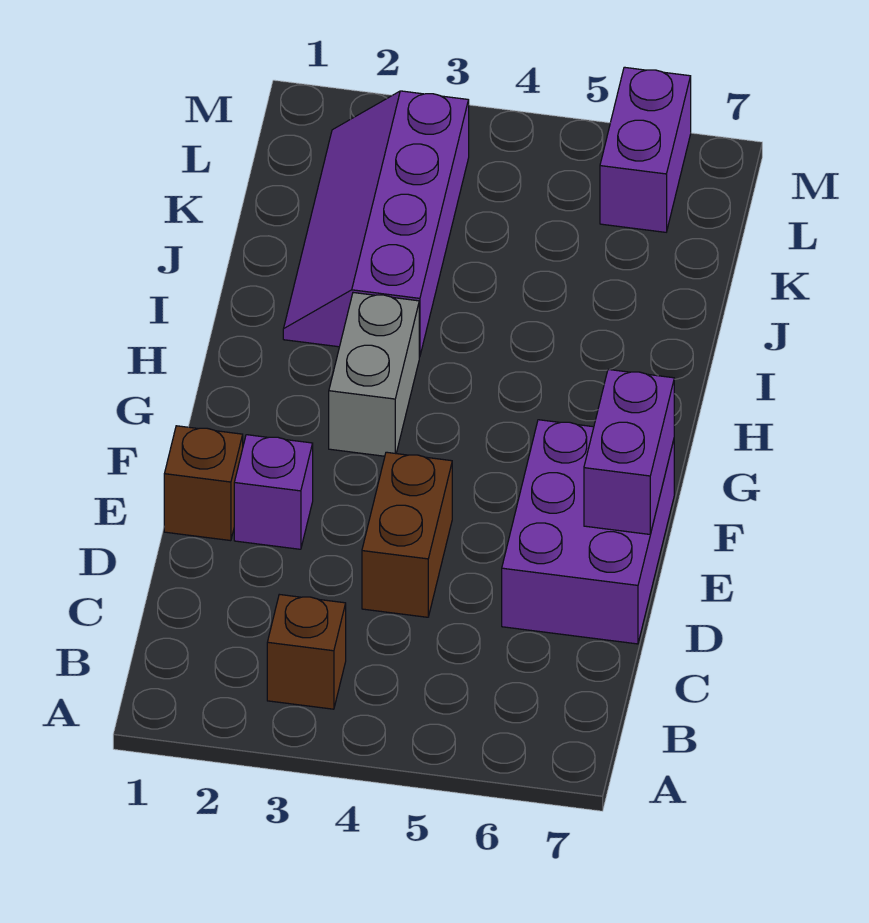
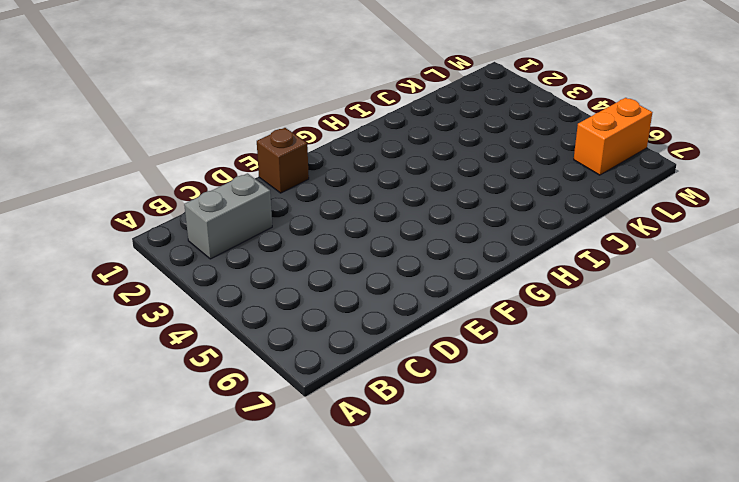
grey brick B2:C2 level 1 -> grey brick G3:H3 level 1
orange brick L6:M6 level 1 -> purple brick L6:M6 level 1
none -> brown brick B3 level 1
none -> brown brick D4:E4 level 1

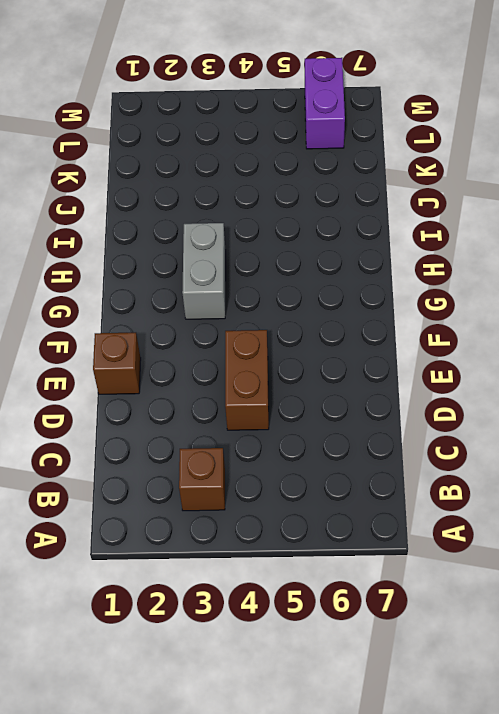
none -> purple brick D6:F7 level 1
none -> purple brick E2 level 1

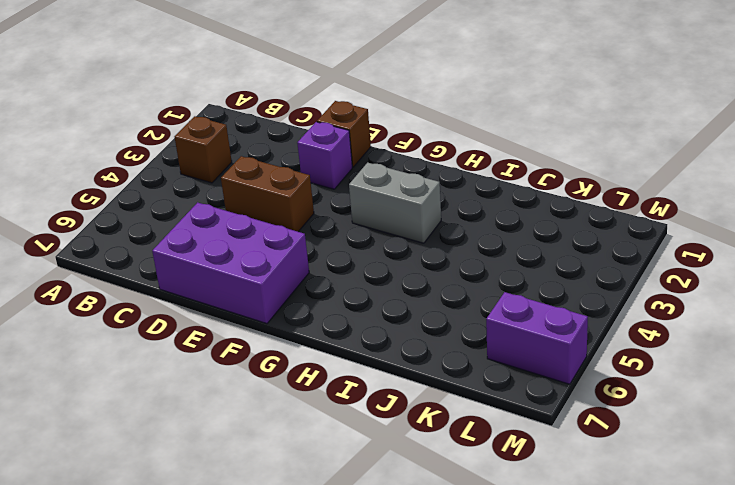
none -> purple slope I2:L3 level 1 top 3
none -> purple brick E7:F7 level 2

